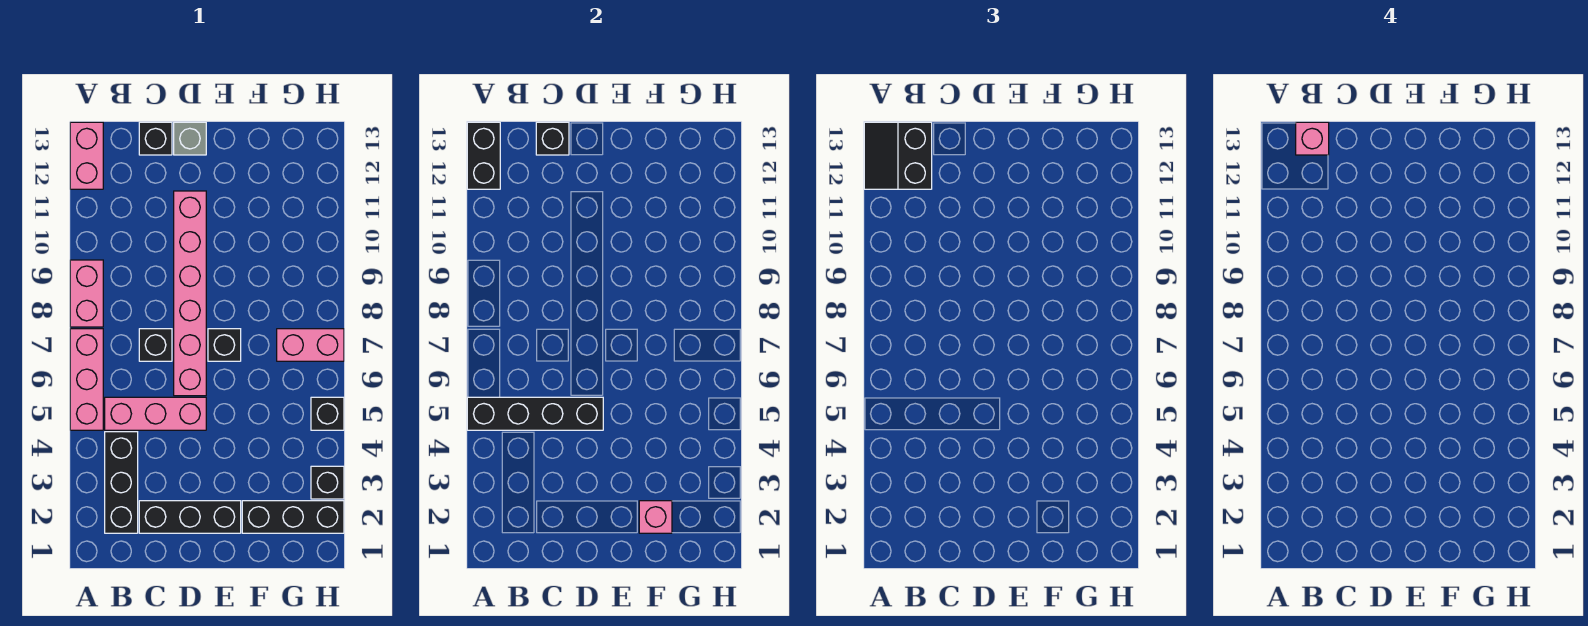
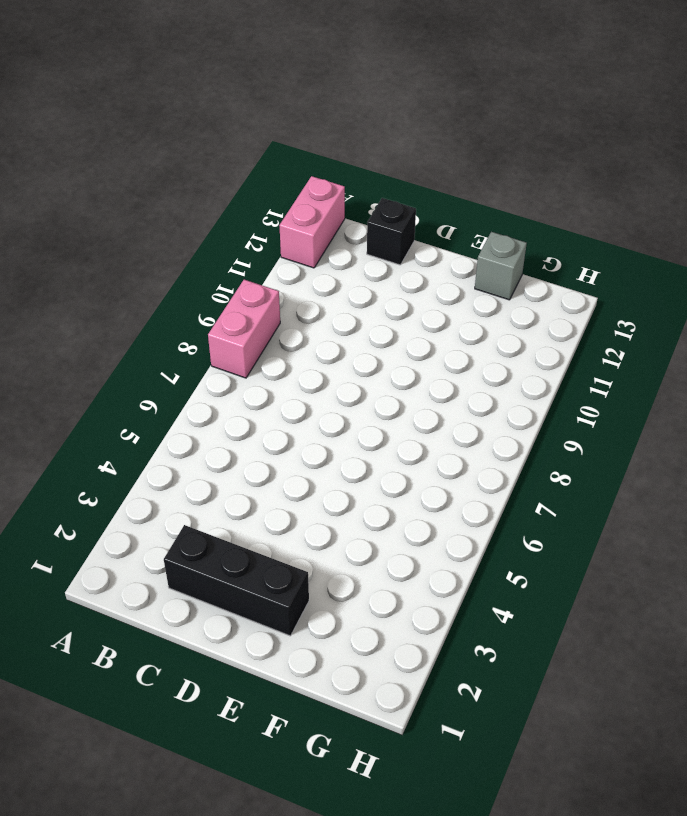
grey brick F13 level 1 -> grey brick D13 level 1
none -> pink brick A5:A7 level 1
none -> black brick B2:B4 level 1
none -> pink brick B5:D5 level 1

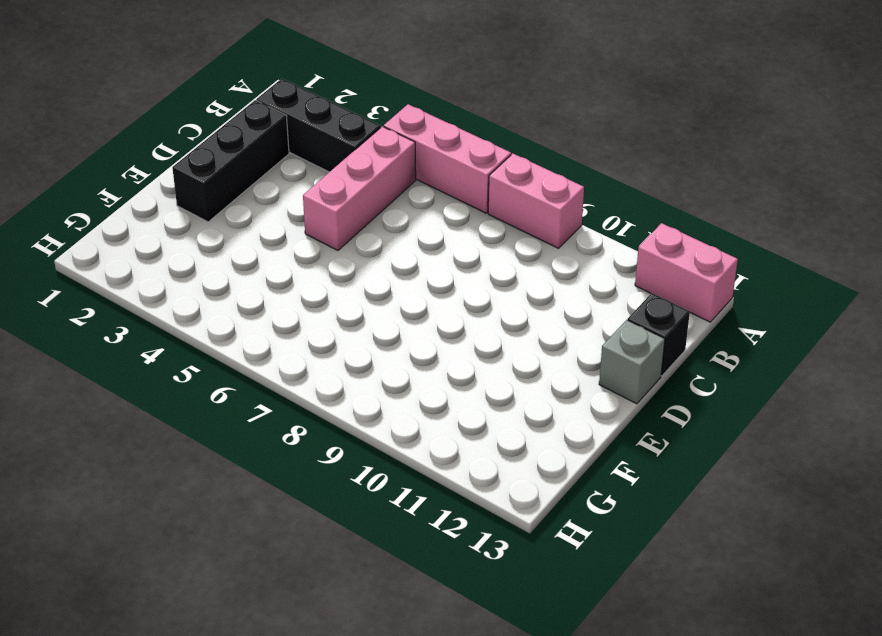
none -> black brick C7 level 1
none -> pink brick D6:D11 level 1
none -> black brick E7 level 1

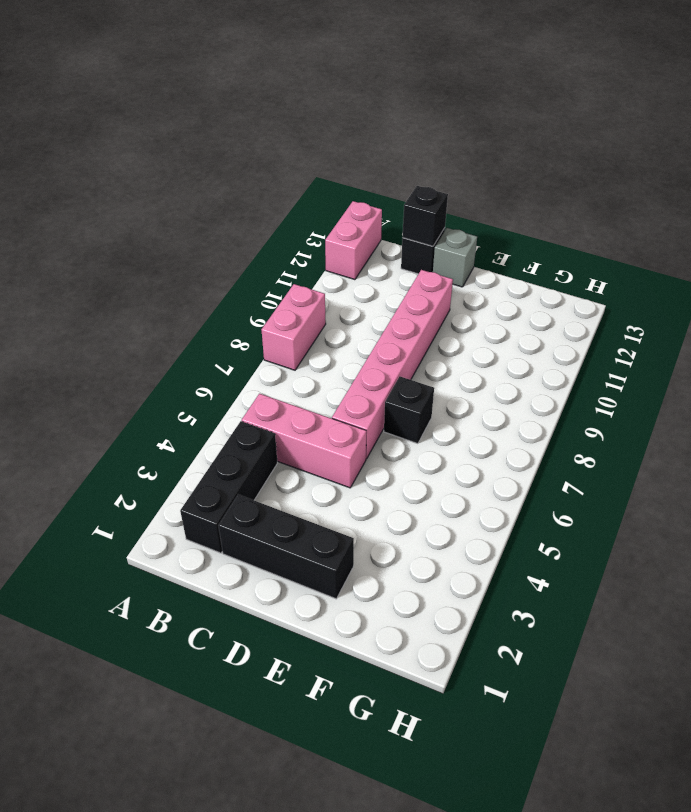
none -> pink brick A5:A7 level 1
none -> black brick C7 level 1
none -> black brick F2:H2 level 1

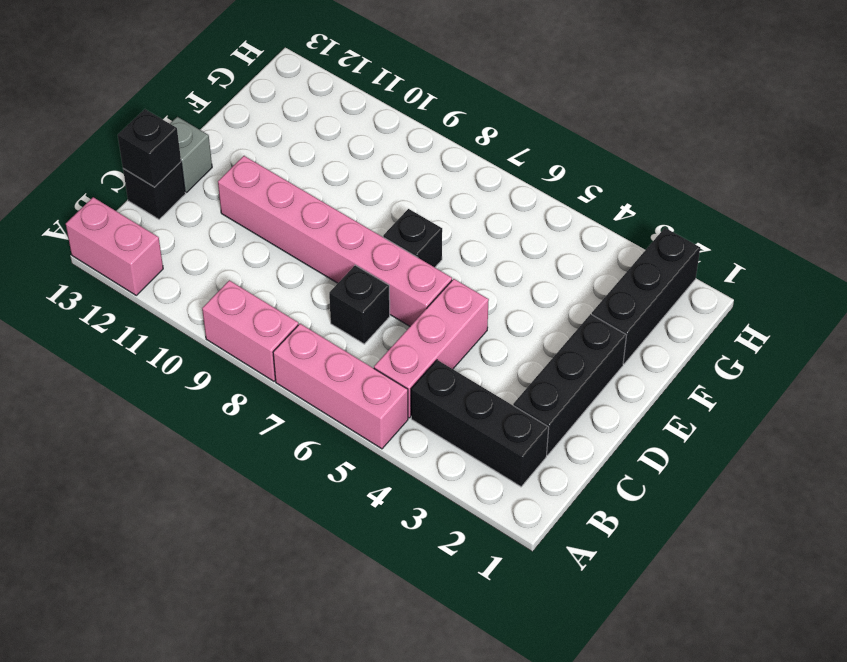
none -> pink brick G7:H7 level 1
none -> black brick H3 level 1
none -> black brick H5 level 1

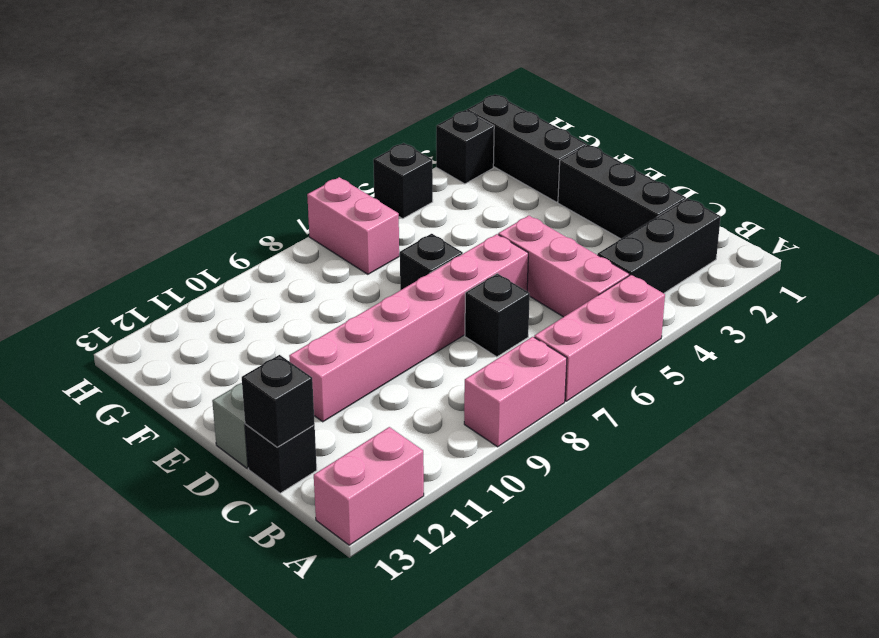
none -> black brick A5:D5 level 2
none -> black brick A12:A13 level 2
none -> pink brick F2 level 2

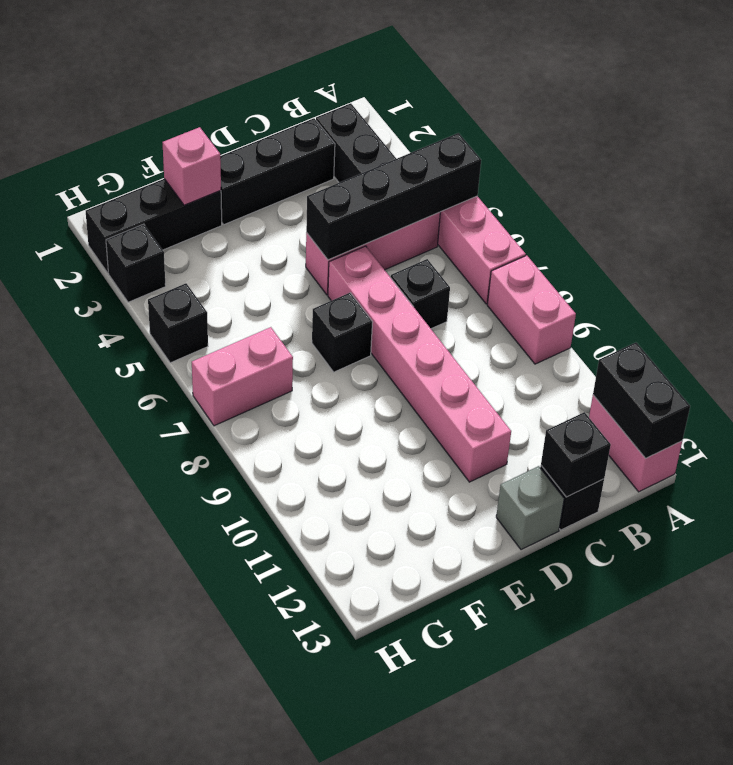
none -> black slope A12:B13 level 3 top B
none -> pink brick B13 level 4

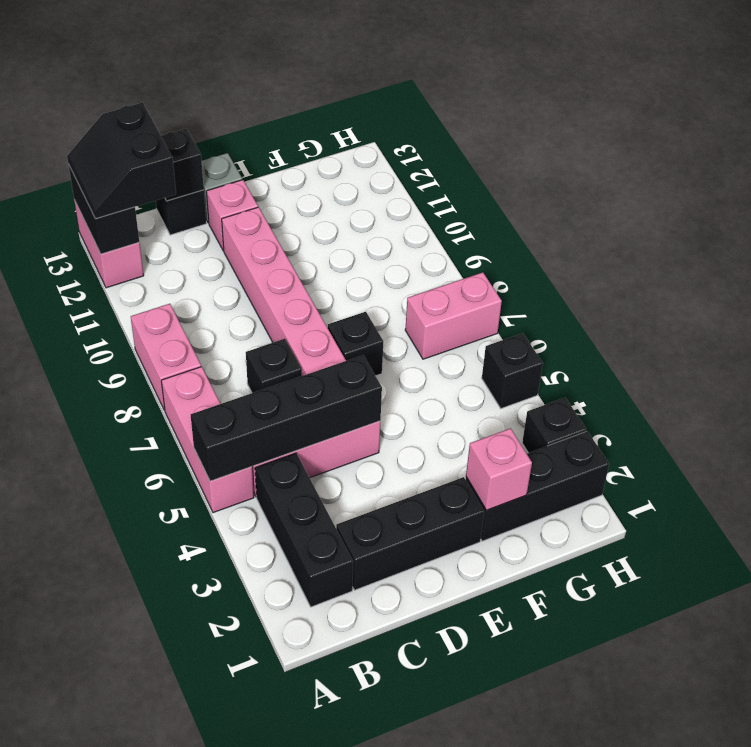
pink brick D12 level 1 -> pink brick B13 level 4

